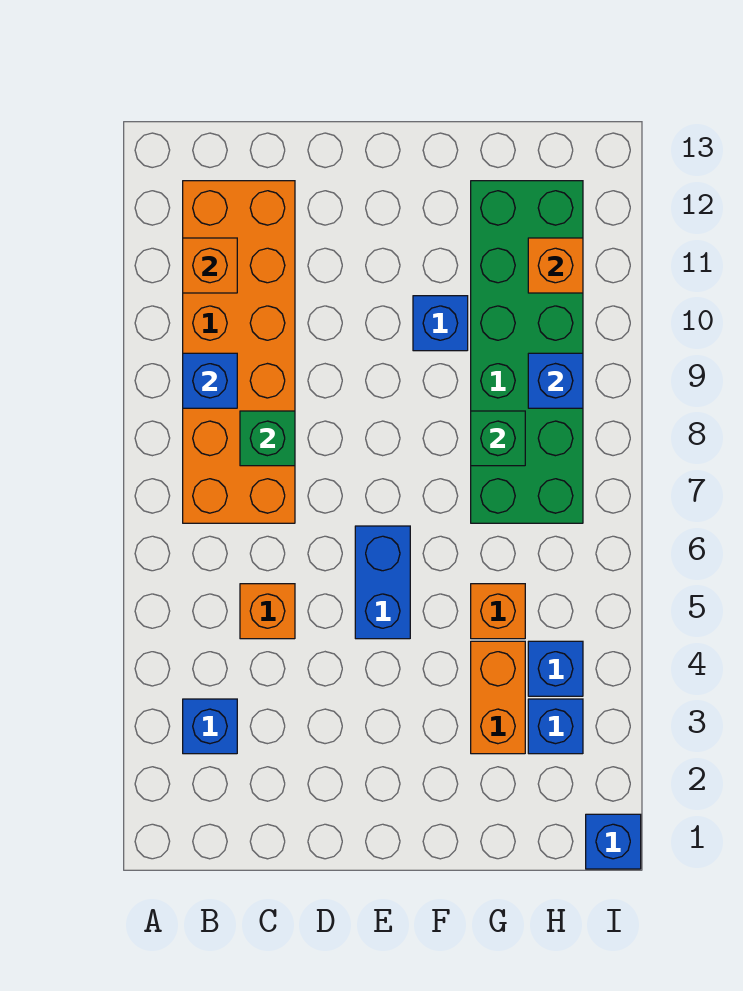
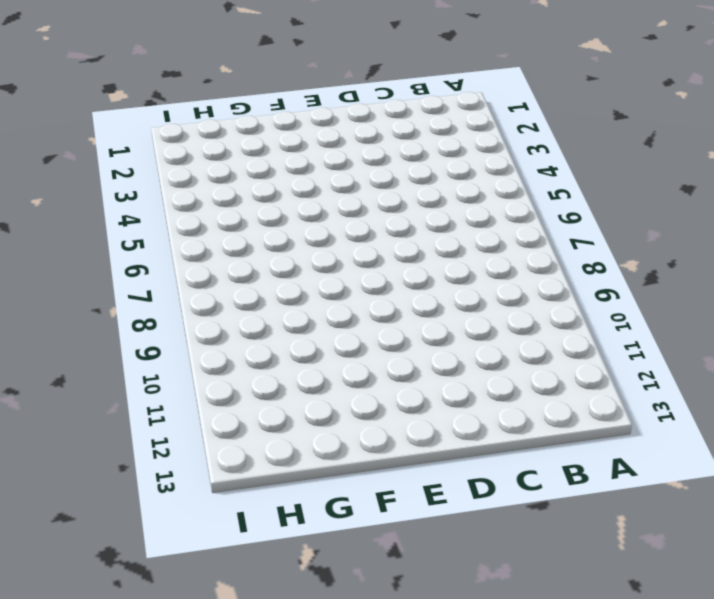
none -> blue brick B3 level 1
none -> orange brick B7:C12 level 1
none -> orange brick C5 level 1

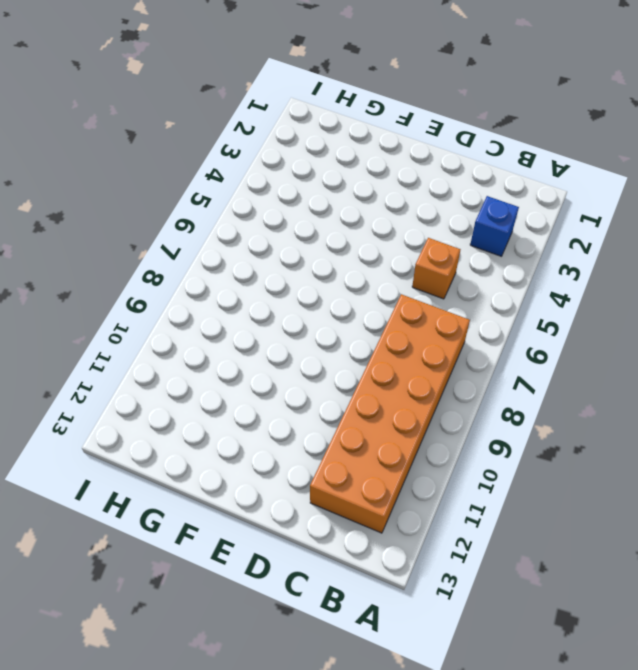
none -> blue brick E5:E6 level 1
none -> blue brick F10 level 1
none -> orange brick G3:G4 level 1

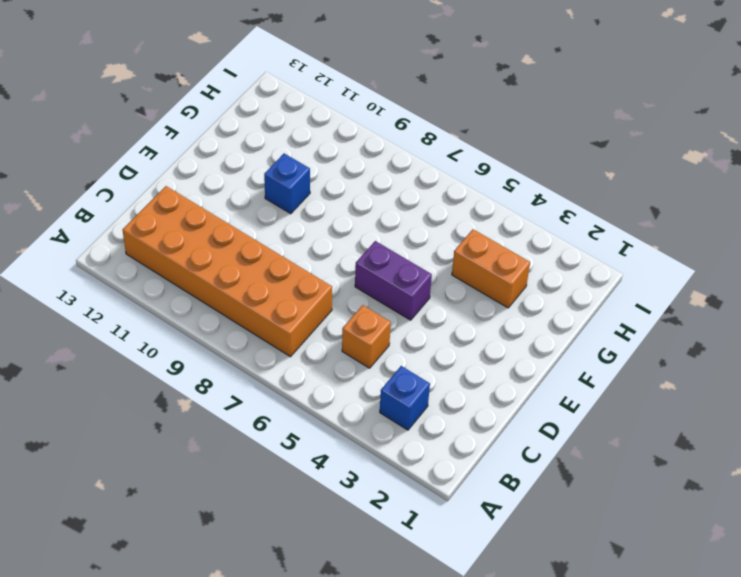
purple brick E5:E6 level 1 -> blue brick E5:E6 level 1
none -> orange brick G5 level 1
none -> green brick G7:H12 level 1
none -> blue brick H3 level 1

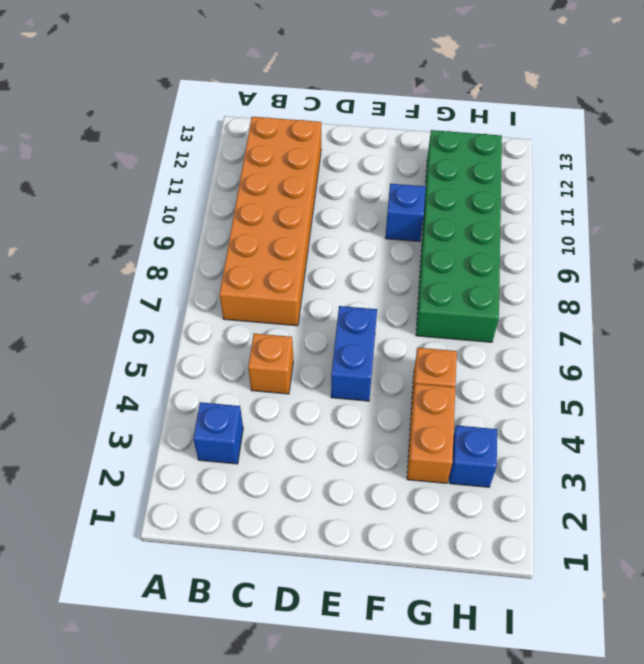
none -> blue brick H4 level 1
none -> blue brick I1 level 1
none -> blue brick B9 level 2

